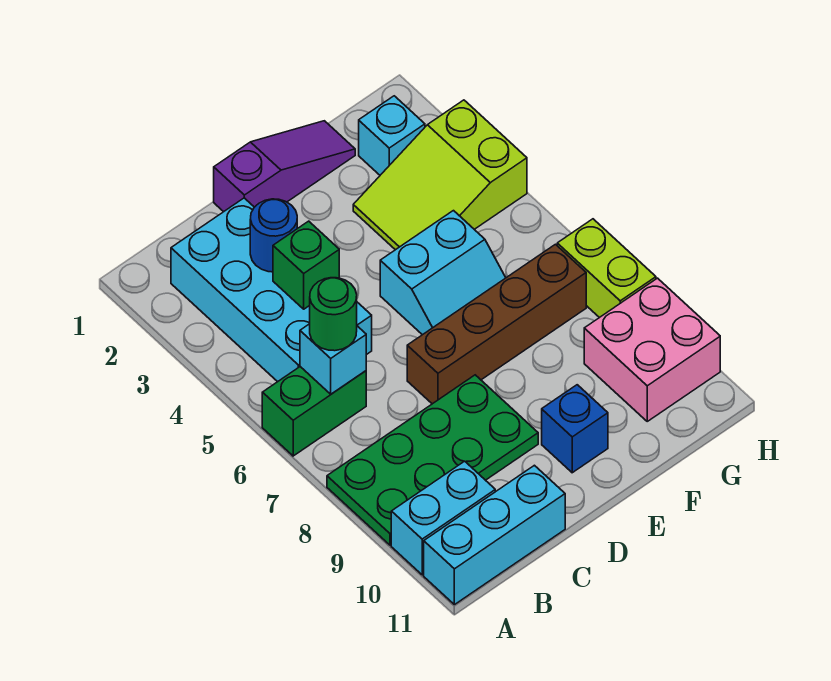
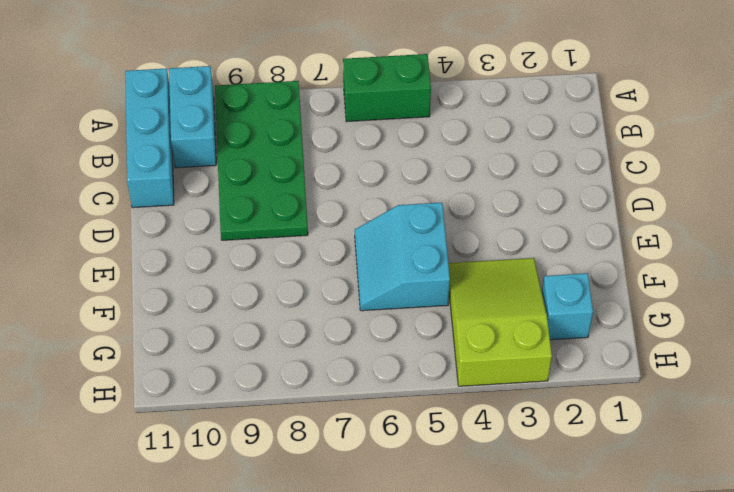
green brick A5:A6 level 1 -> green brick A6:B6 level 1
none -> cyan brick B2:C5 level 1
none -> purple slope D1:F1 level 1 top D
none -> brown brick D7:G7 level 1

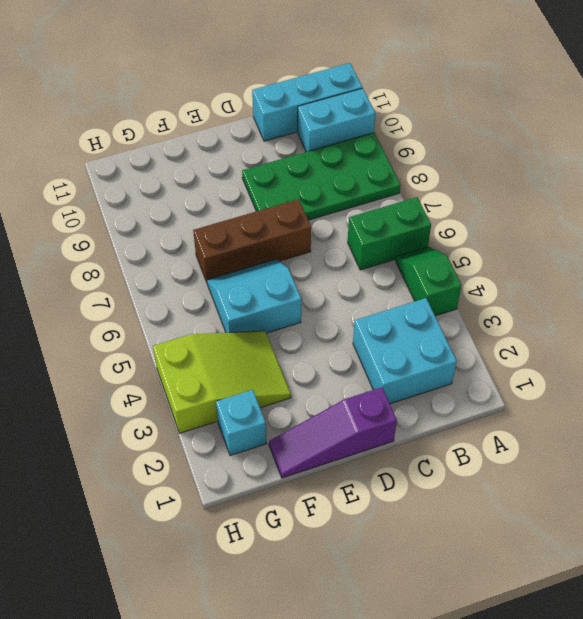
green slope A4:A5 level 1 top 4 -> none
cyan brick B2:C3 level 1 -> cyan brick B2:C5 level 1
brown brick D7:F7 level 1 -> brown brick D7:G7 level 1
none -> blue brick E10 level 1
none -> pink brick G9:H10 level 1
none -> lime brick H7:H8 level 1

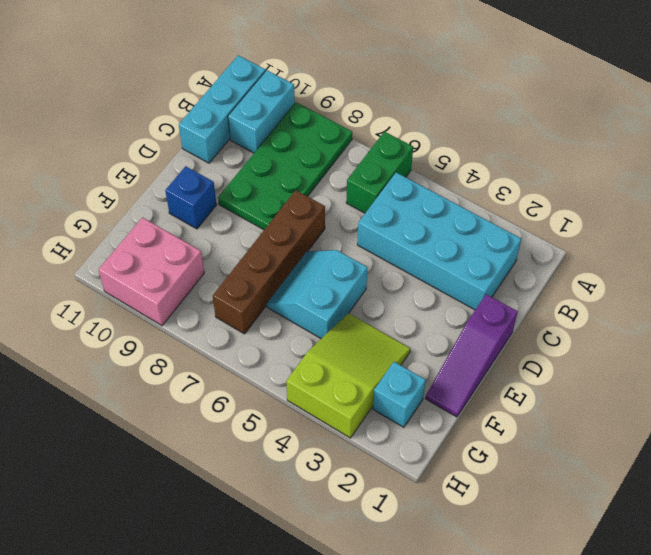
none -> lime brick H7:H8 level 1
none -> cyan brick B6 level 2
none -> blue round brick C3 level 2

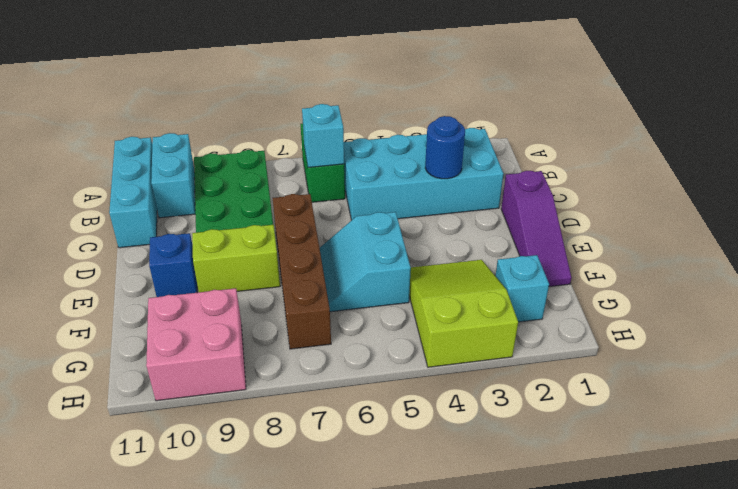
lime brick E8:E9 level 1 -> lime brick H7:H8 level 1
none -> green brick C4 level 2
none -> green round brick B6 level 3

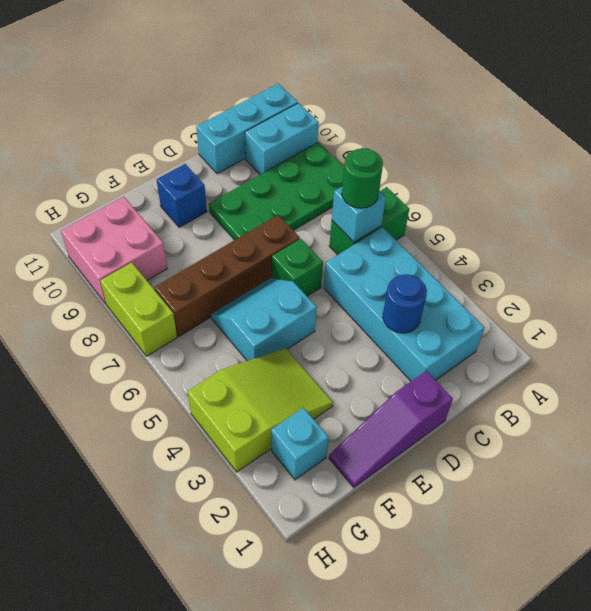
green brick D6 level 1 -> green brick C4 level 2

